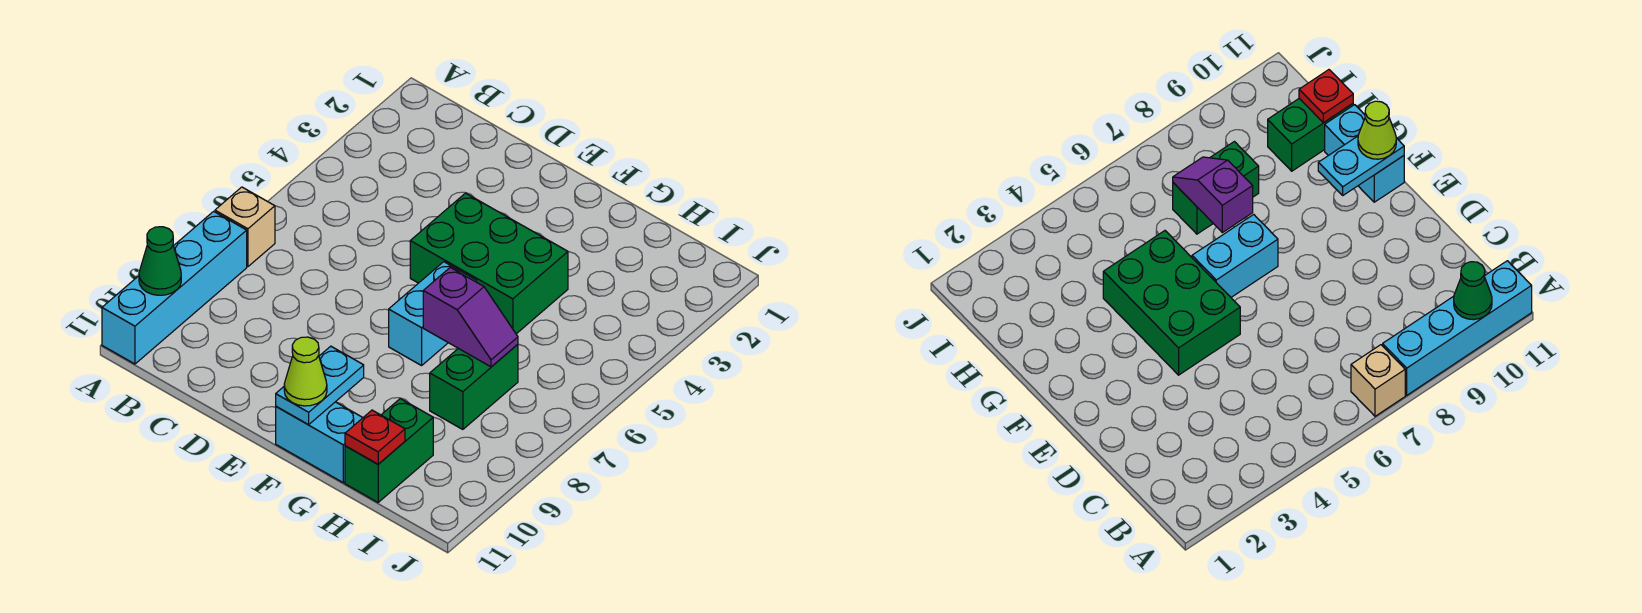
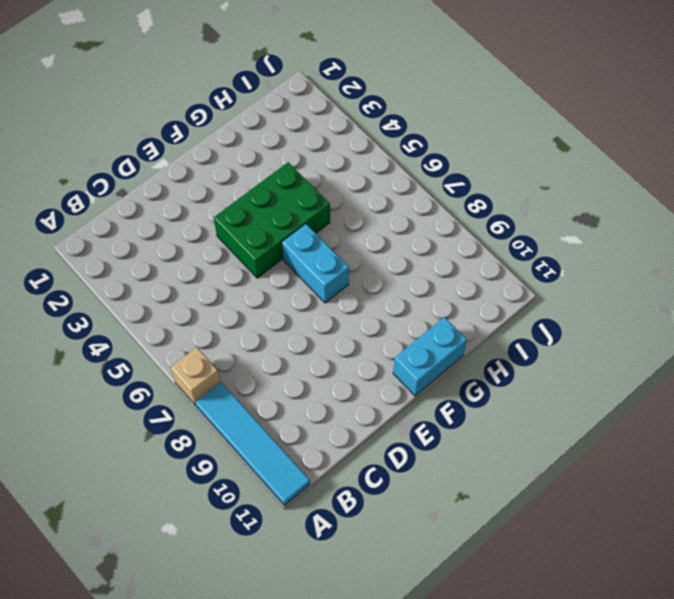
cyan tile A8:A11 level 1 -> cyan brick A8:A11 level 1
none -> green brick H7:H8 level 1
none -> green brick H10:H11 level 1
none -> green cone A10 level 2

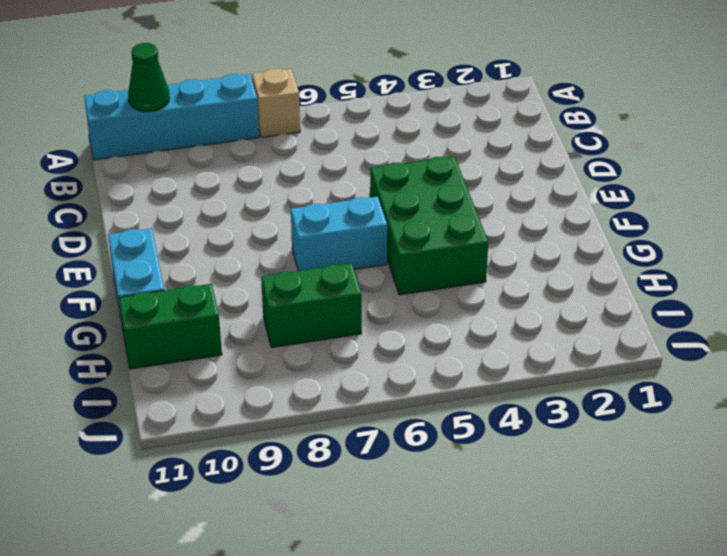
none -> cyan plate F10:F11 level 2
none -> purple slope G7:H7 level 2 top G
none -> red plate H11 level 2

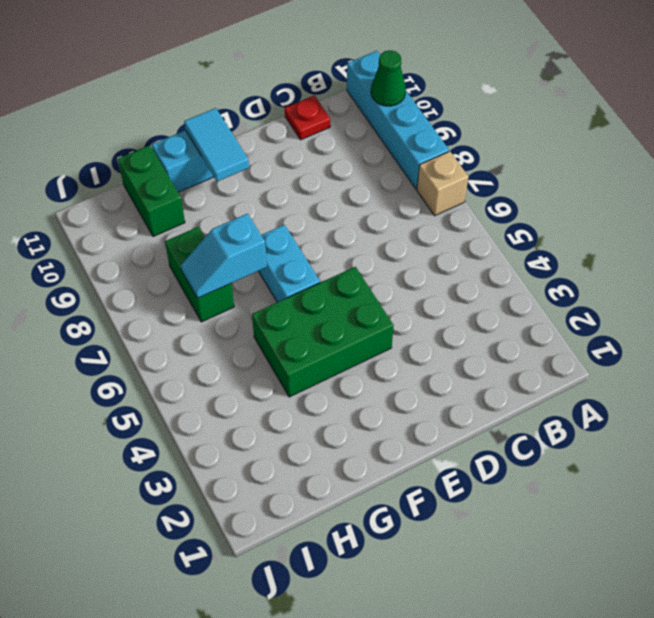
red plate C11 level 1 -> red plate H11 level 2
cyan tile F10:F11 level 2 -> cyan plate F10:F11 level 2
cyan slope G7:H7 level 2 top G -> purple slope G7:H7 level 2 top G
none -> lime cone F11 level 3

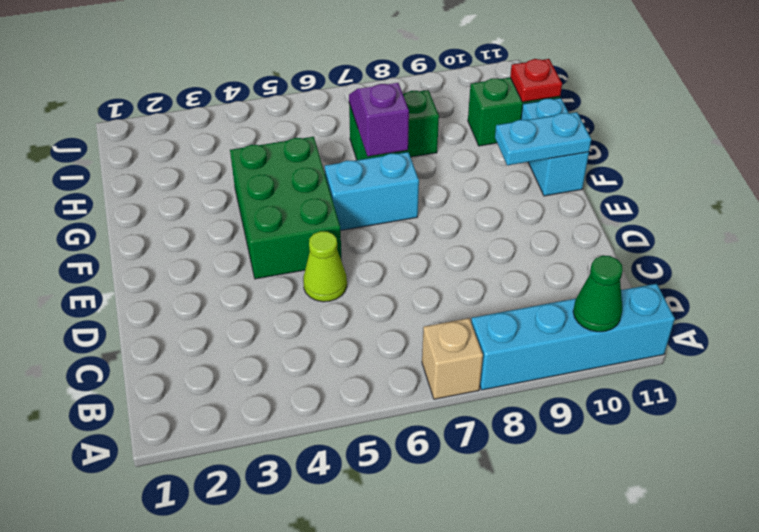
lime cone D5 level 1 -> lime cone F11 level 3

